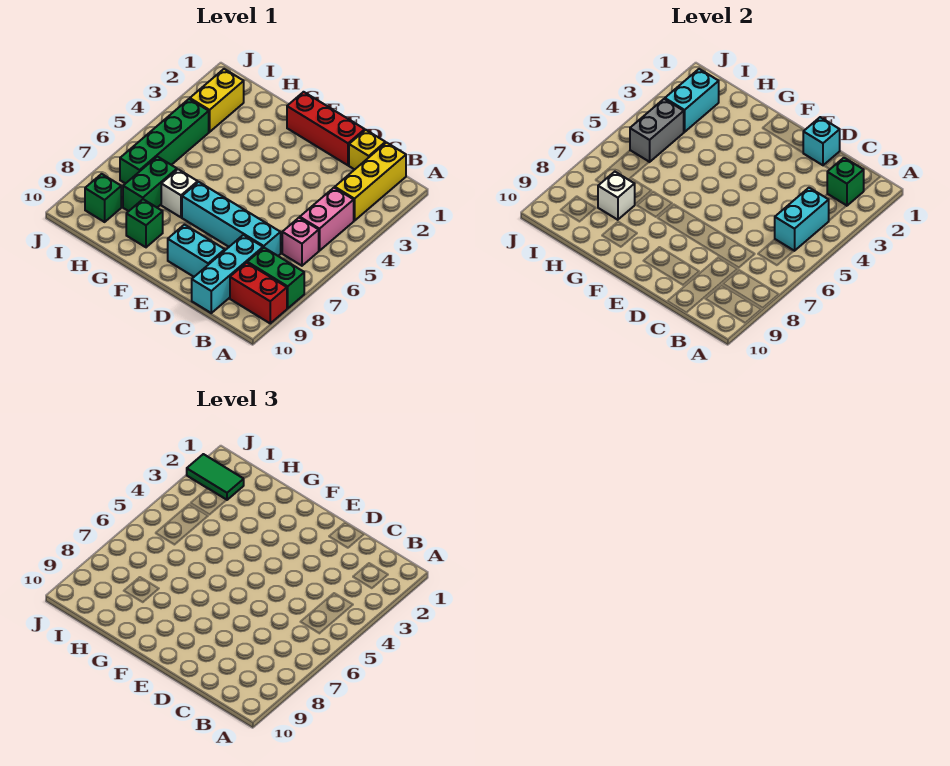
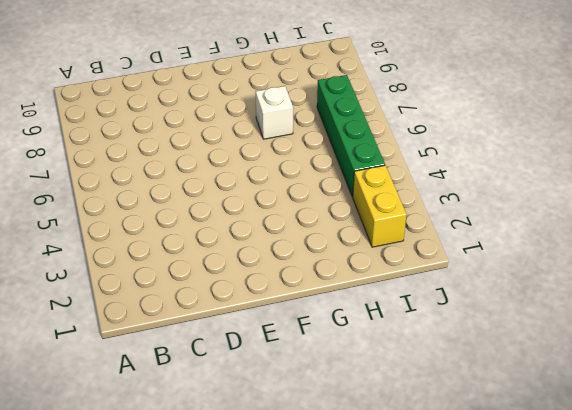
none -> green brick A8:B8 level 1
none -> red brick A9:B9 level 1
none -> yellow brick B1:B3 level 1

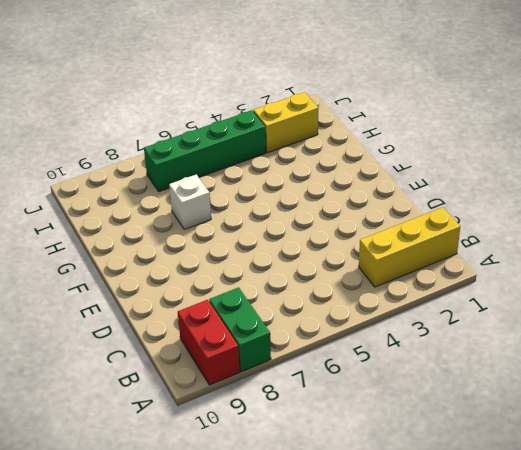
none -> pink brick B4:B5 level 1
none -> pink brick B6 level 1
none -> yellow brick C1 level 1

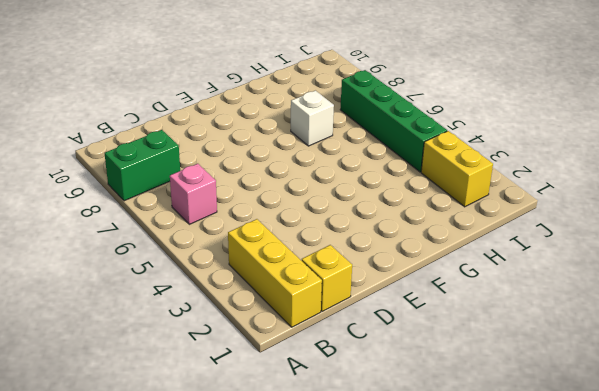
none -> red brick A9:B9 level 1
none -> pink brick B4:B5 level 1
none -> cyan brick C7:F7 level 1

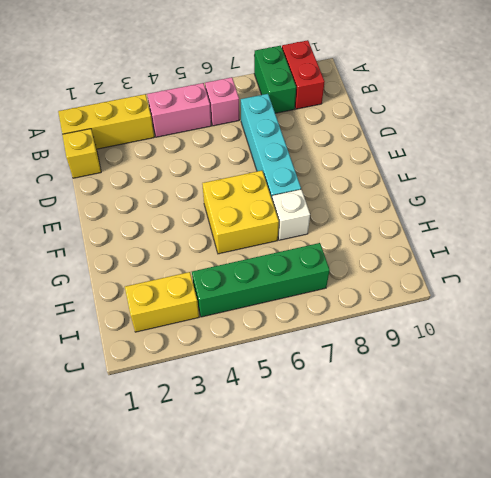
yellow brick F5:G6 level 1 -> none
none -> cyan brick C8:C10 level 1
none -> red brick D1:F1 level 1
none -> cyan brick D9:E9 level 1

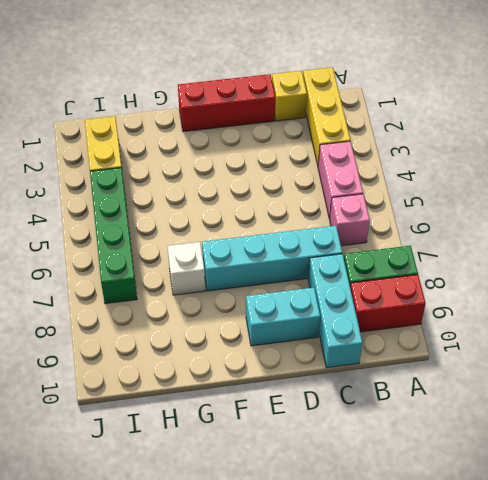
none -> green brick G9 level 1
none -> green brick H7:H8 level 1
none -> green brick I9 level 1

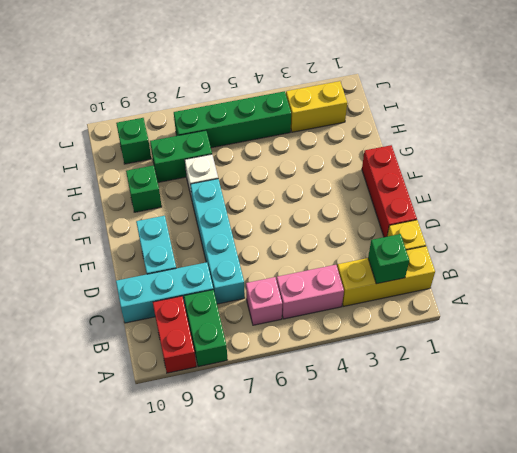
none -> cyan brick B4:B5 level 2
none -> cyan brick D1 level 2
none -> white brick H8 level 2

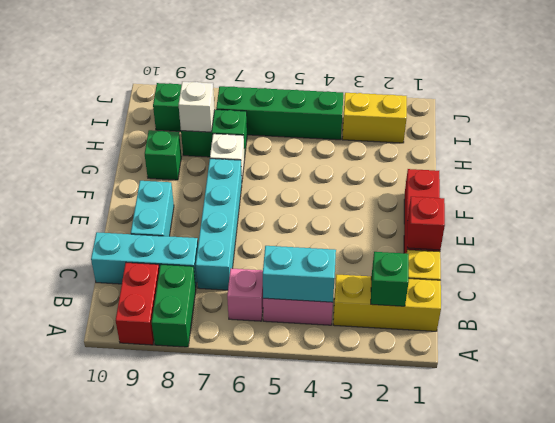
red brick D1 level 2 -> cyan brick D1 level 2
none -> cyan brick I2:I3 level 2
none -> grey brick I4:I5 level 2
none -> green tile I2:J2 level 3

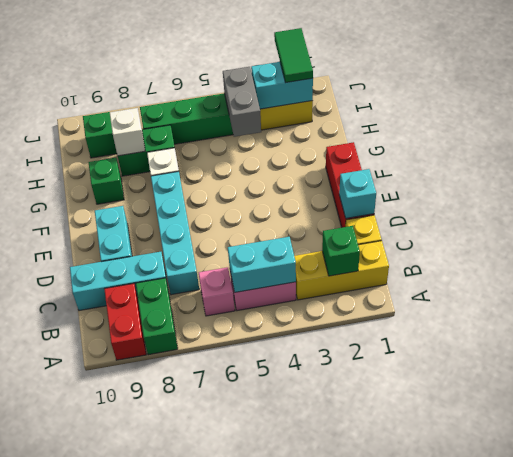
grey brick H4:I4 level 2 -> grey brick I4:I5 level 2

